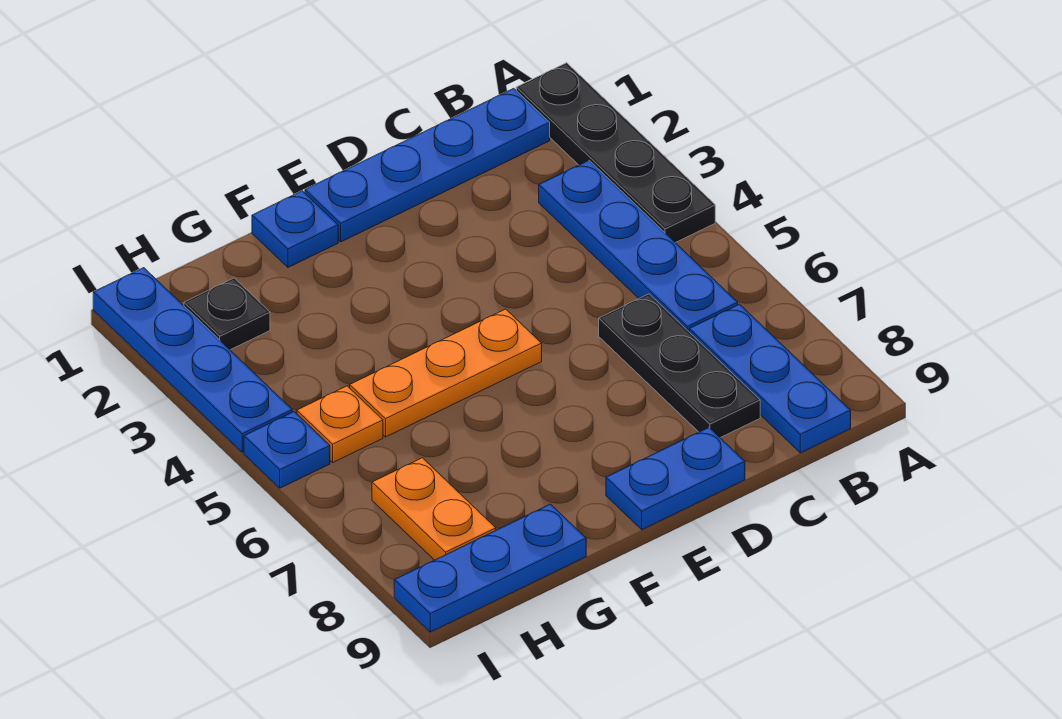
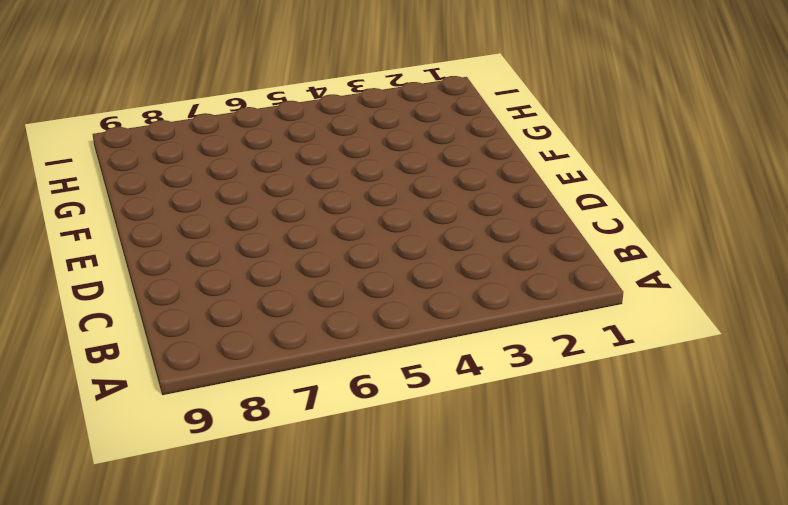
none -> black plate A1:A4 level 1
none -> blue plate B1:E1 level 1
none -> blue plate B3:B6 level 1

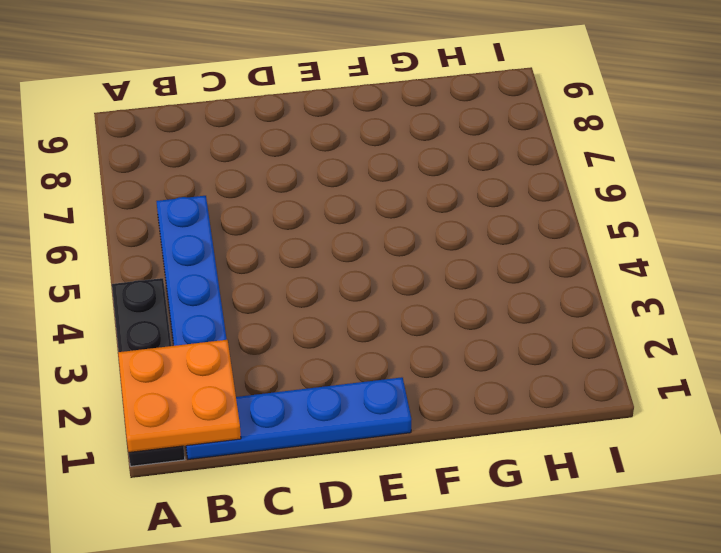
orange plate A1:B2 level 2 -> none
none -> blue plate B7:B9 level 1
none -> black plate C6:C8 level 1
none -> blue plate D9:E9 level 1

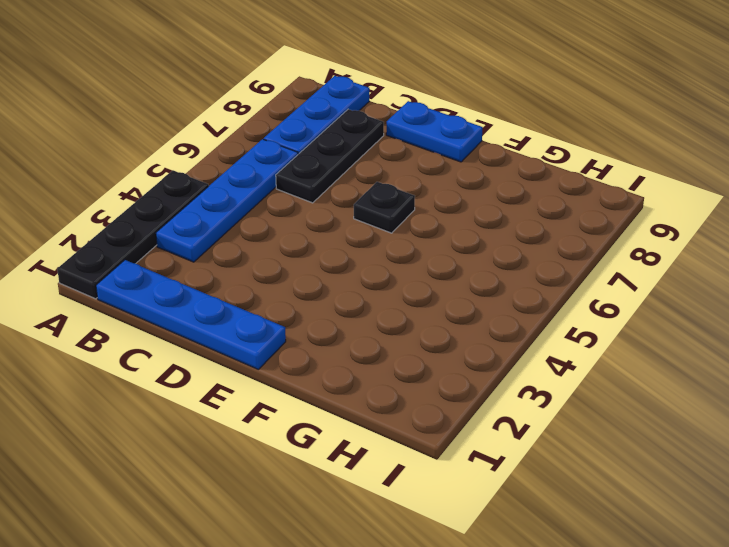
black plate E6 level 1 -> black plate H2 level 1
none -> orange plate E5:G5 level 1
none -> blue plate F1 level 1
none -> blue plate G9:I9 level 1

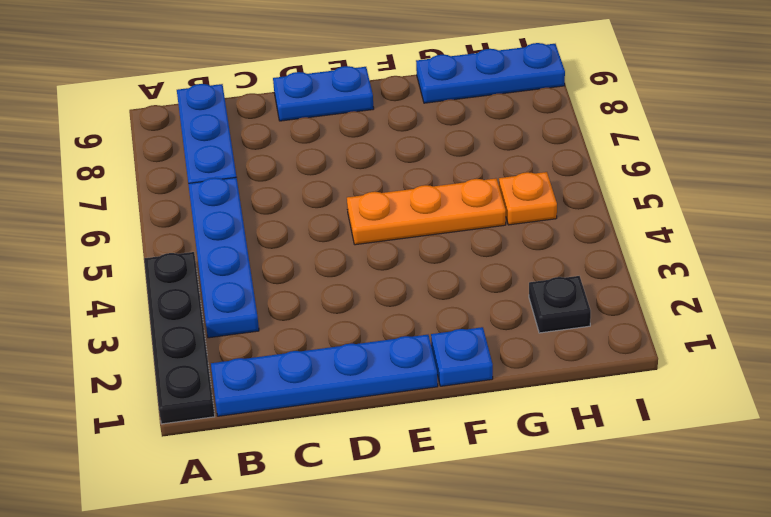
none -> black plate C6:C8 level 1
none -> orange plate H7:H8 level 1
none -> blue plate I1:I4 level 1

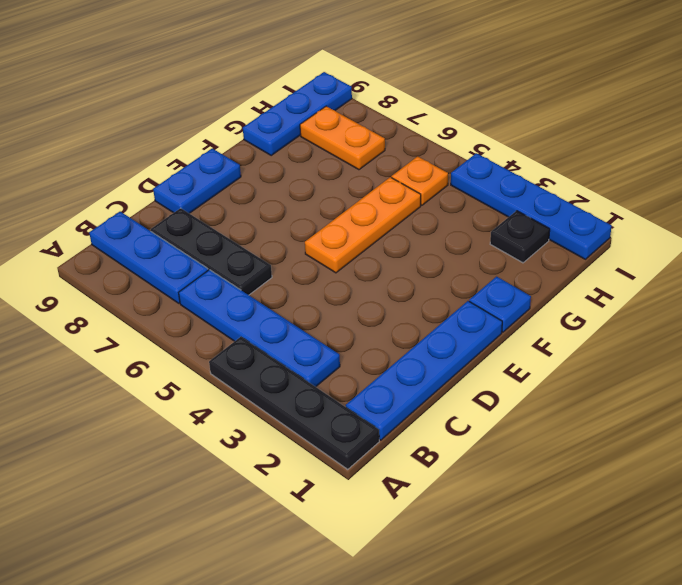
none -> blue plate I5 level 1

